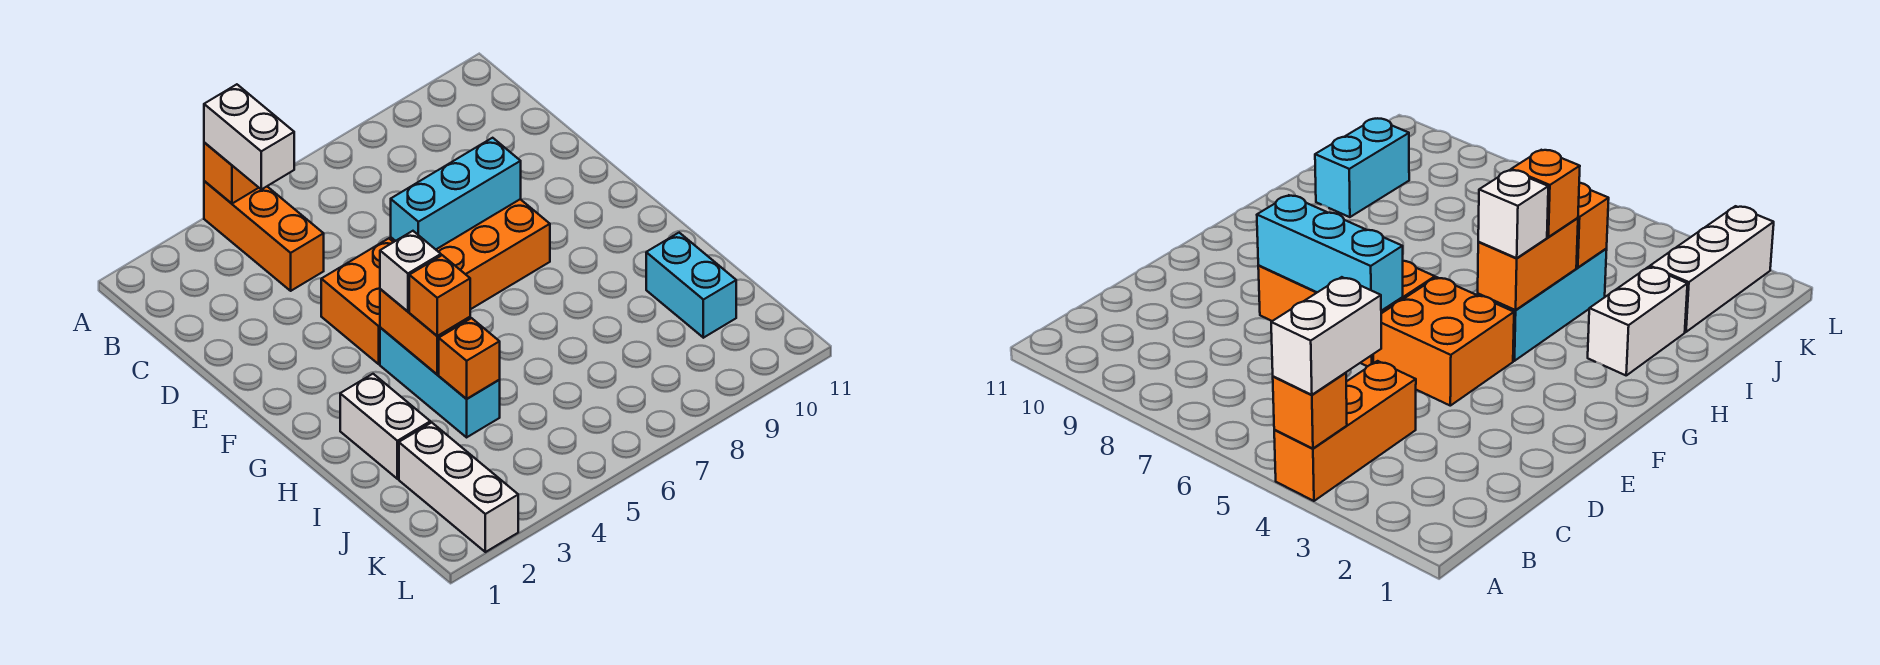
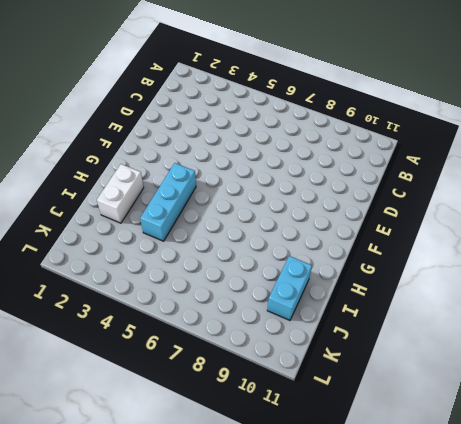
none -> orange brick A4:C4 level 1
none -> orange brick E4:F5 level 1
none -> orange brick E6:F8 level 1

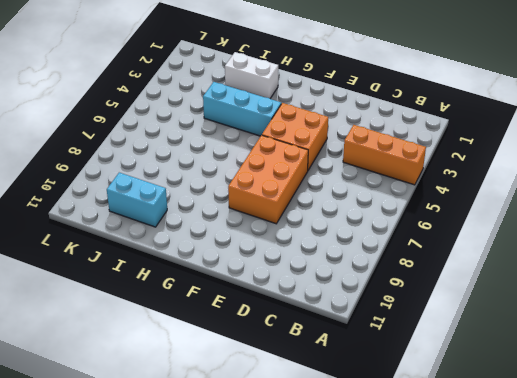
none -> white brick J2:L2 level 1
none -> orange brick A4 level 2
none -> cyan brick E6:E8 level 2

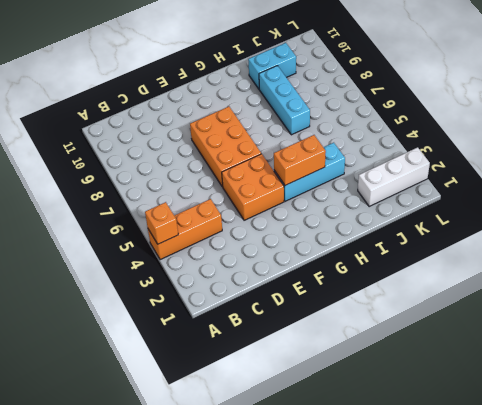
cyan brick I7:I9 level 1 -> cyan brick E6:E8 level 2
none -> white brick H2:I2 level 1
none -> orange brick I4 level 2
none -> white brick A4:B4 level 3

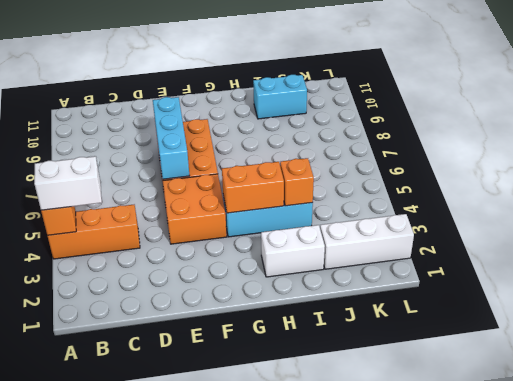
none -> white brick G4 level 3
none -> orange brick H4 level 3

